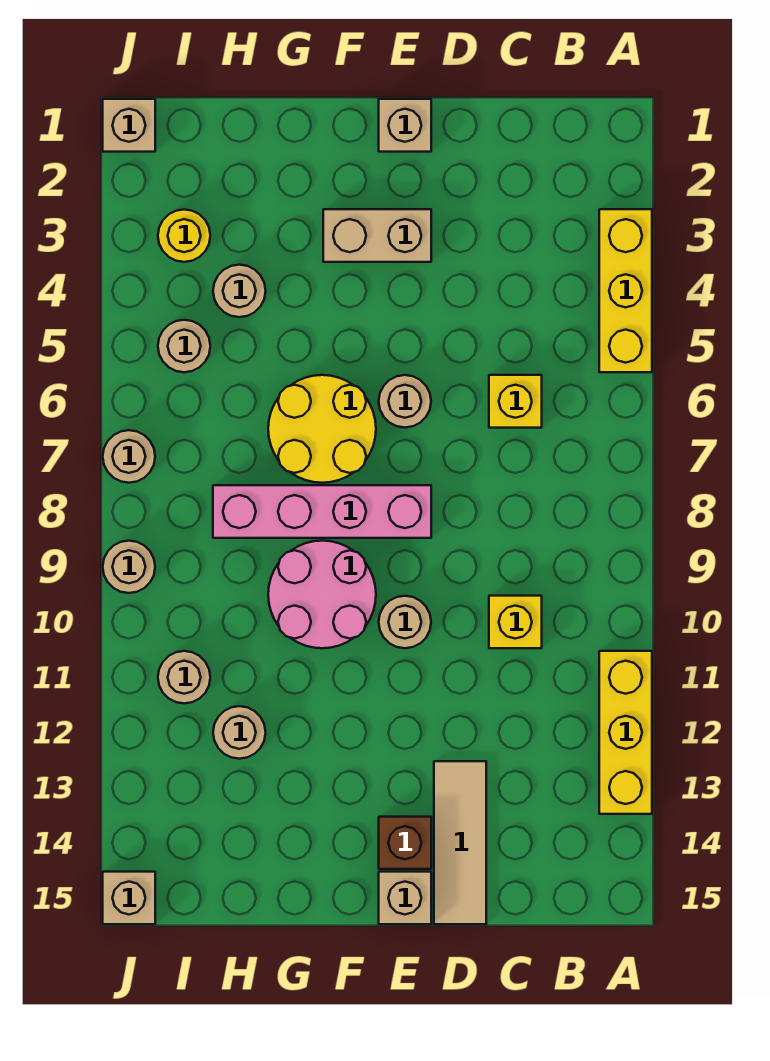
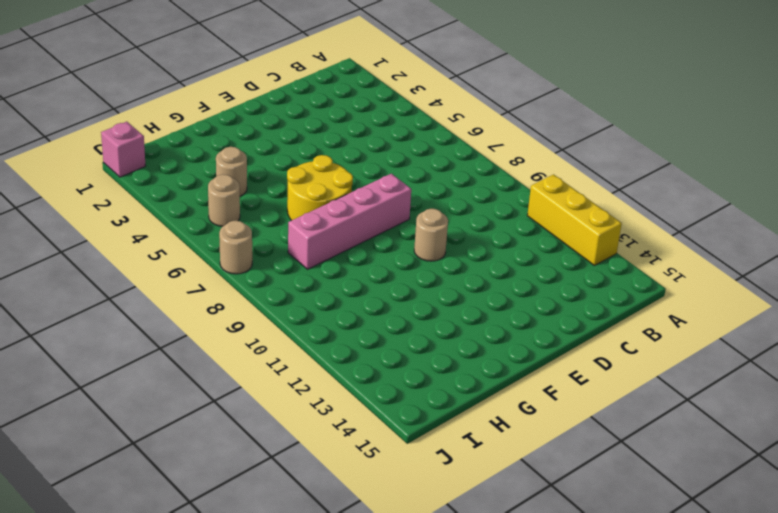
pink brick J1 level 1 -> tan brick J1 level 1
none -> yellow brick A3:A5 level 1
none -> yellow brick C6 level 1
none -> yellow brick C10 level 1

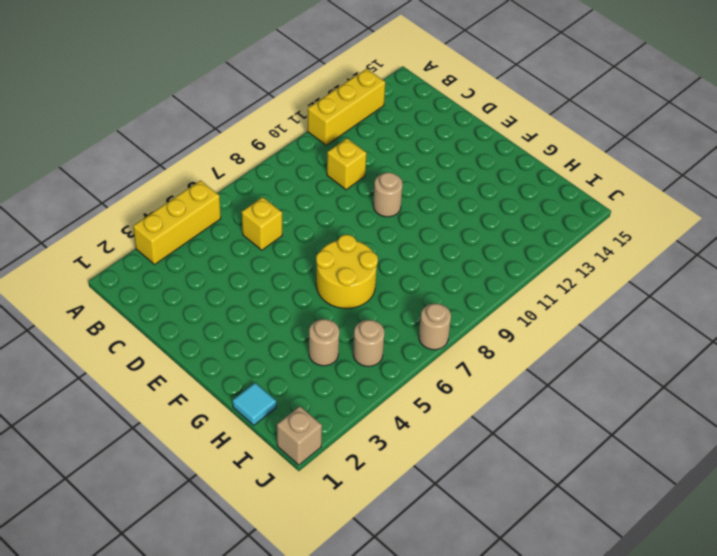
cyan tile H1 level 1 -> none
none -> tan tile D13:D15 level 1
none -> tan brick E1 level 1
none -> tan brick E3:F3 level 1

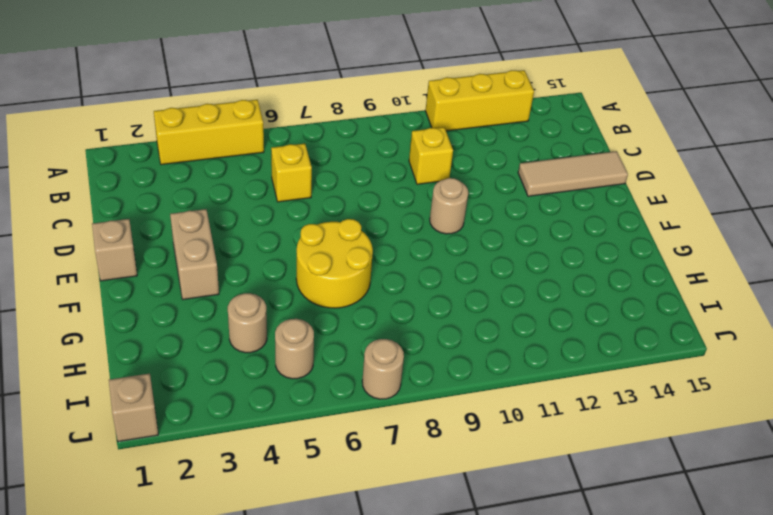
none -> tan round brick E6 level 1
none -> pink brick E8:H8 level 1
none -> brown brick E14 level 1

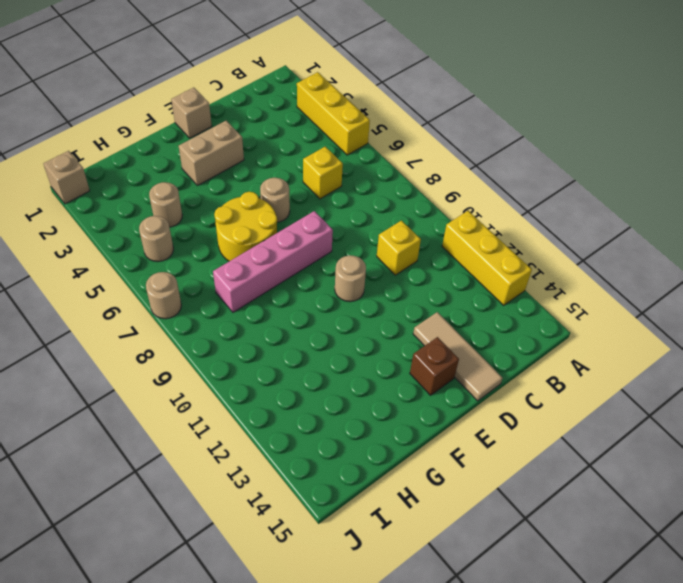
none -> tan brick E15 level 1
none -> pink round brick F9:G10 level 1
none -> tan round brick H12 level 1

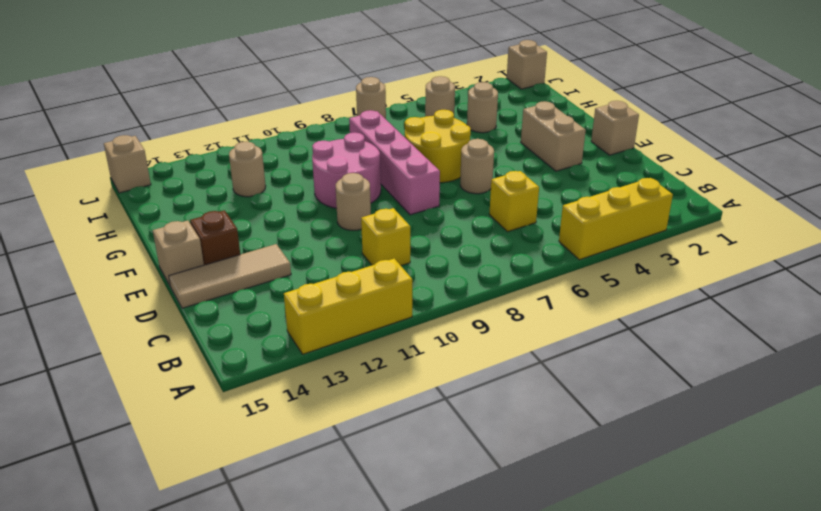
none -> yellow round brick I3 level 1
none -> tan round brick I11 level 1
none -> tan round brick J9 level 1

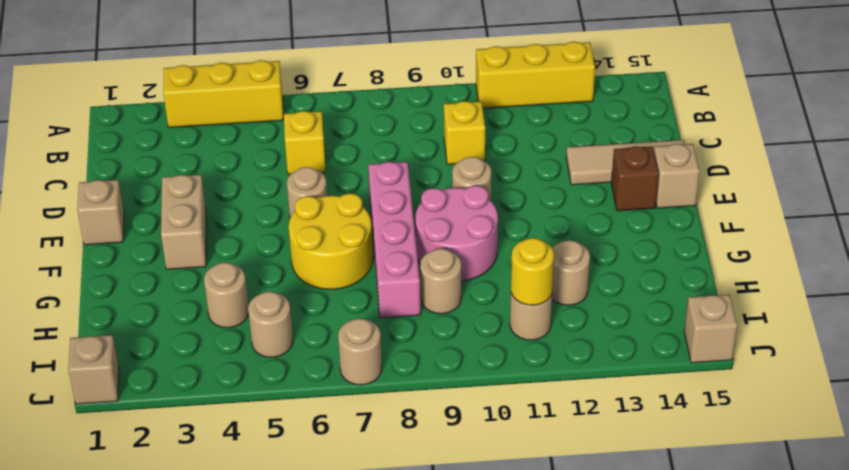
tan round brick H9 level 1 -> tan round brick J9 level 1
yellow round brick I11 level 2 -> yellow round brick I3 level 1

